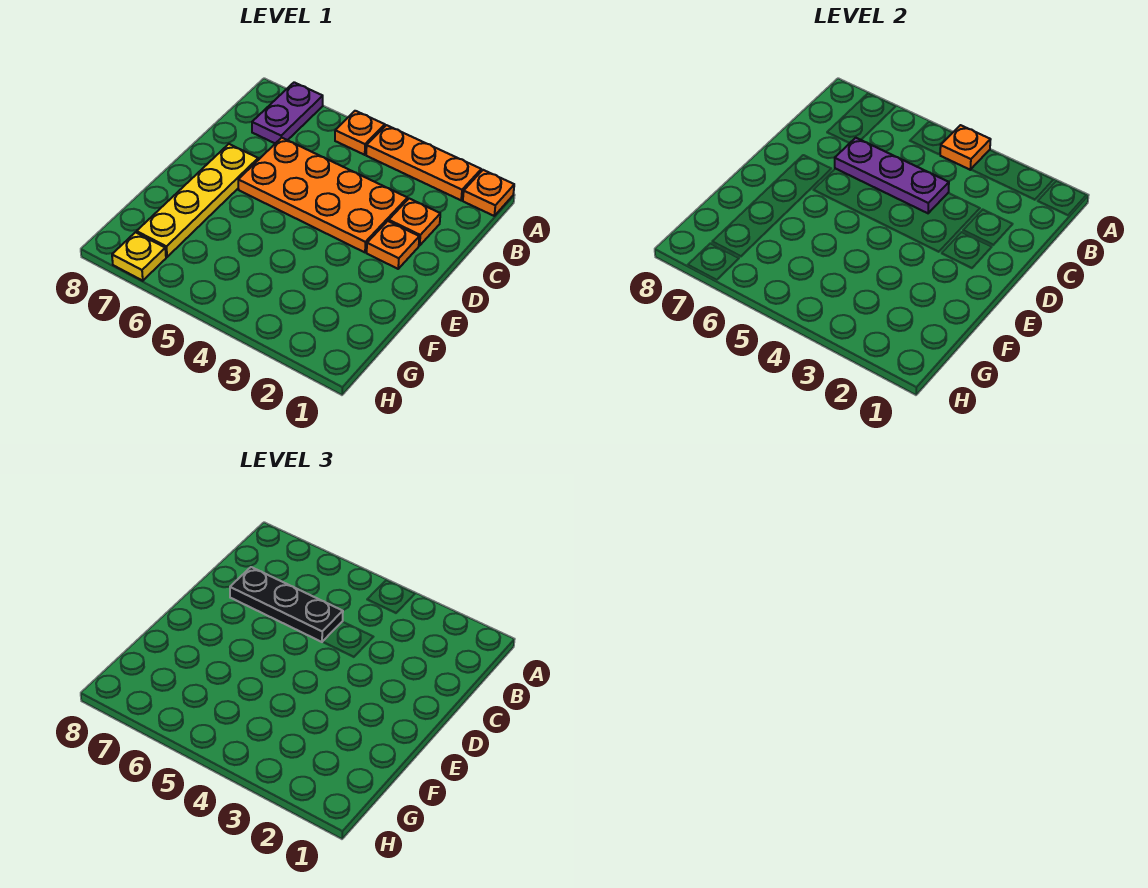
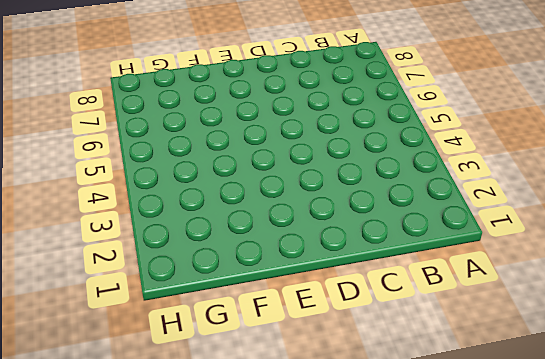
none -> orange plate A1 level 1
none -> orange plate A2:A4 level 1
none -> orange plate A5 level 1

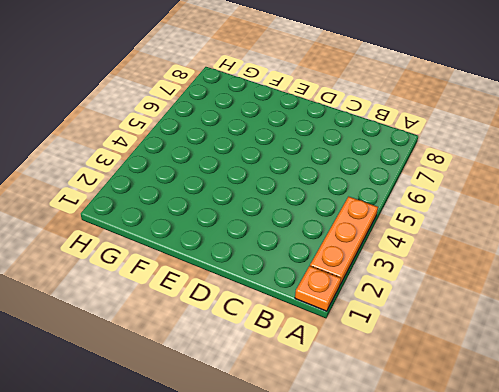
none -> orange plate A5 level 1
none -> purple plate A7:B7 level 1
none -> orange plate C2 level 1

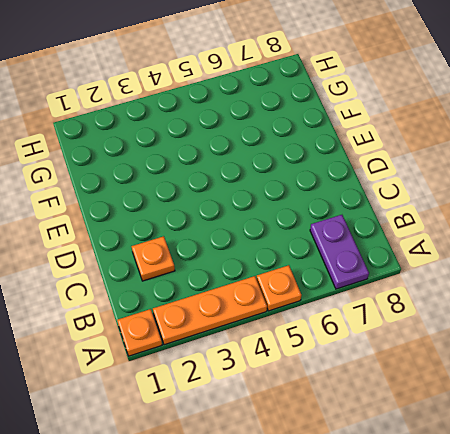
none -> orange plate C3:D6 level 1
none -> orange plate D2 level 1
none -> yellow plate D7:G7 level 1

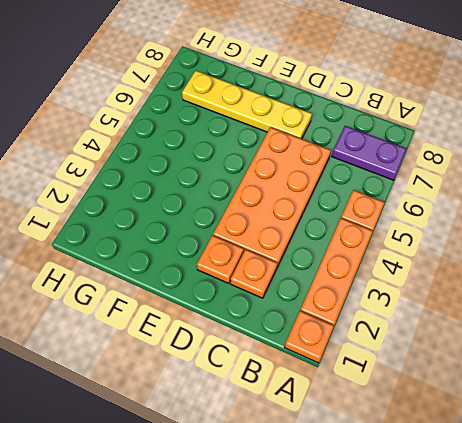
none -> yellow plate H7 level 1
none -> orange plate A4 level 2
none -> purple plate C4:C6 level 2

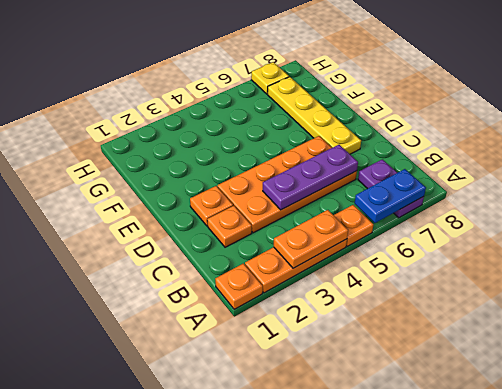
orange plate A3:A4 level 2 -> orange plate A4 level 2
blue plate A6:A7 level 2 -> none
none -> black plate C5:C7 level 3

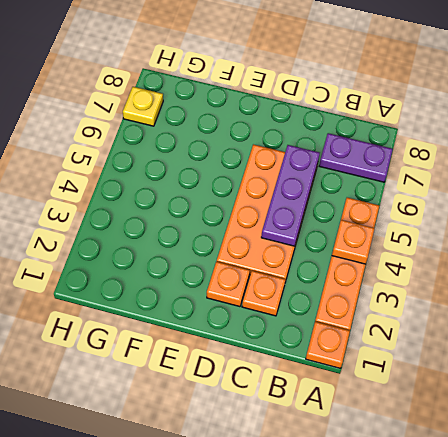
none -> yellow plate D7:G7 level 1
none -> black plate C5:C7 level 3

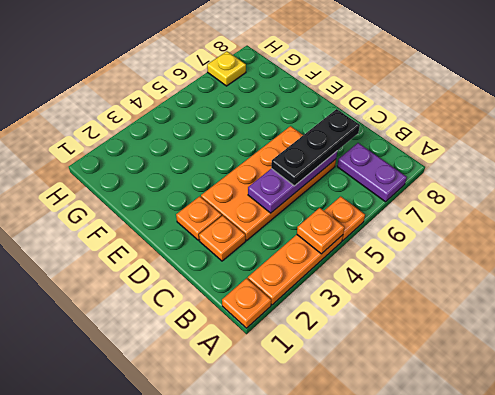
none -> yellow plate D7:G7 level 1

